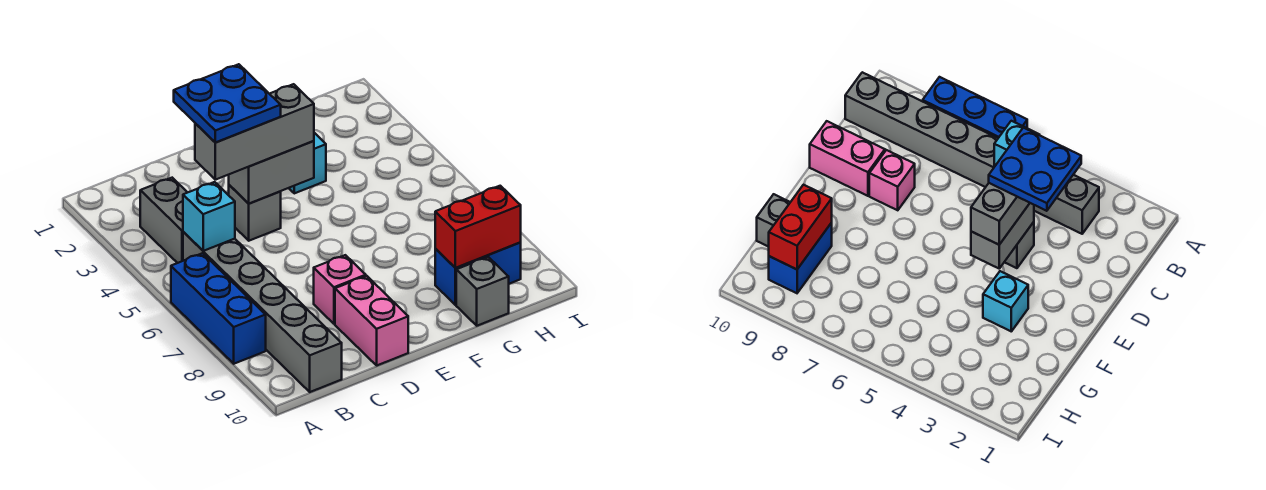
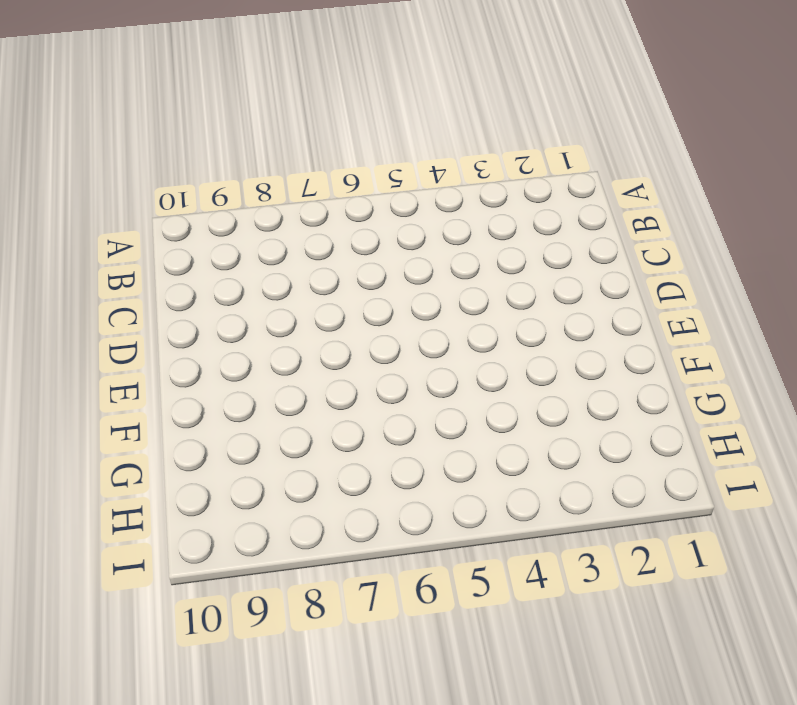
none -> blue brick A6:A8 level 1
none -> grey brick B3:B4 level 1
none -> grey brick B5:B10 level 1

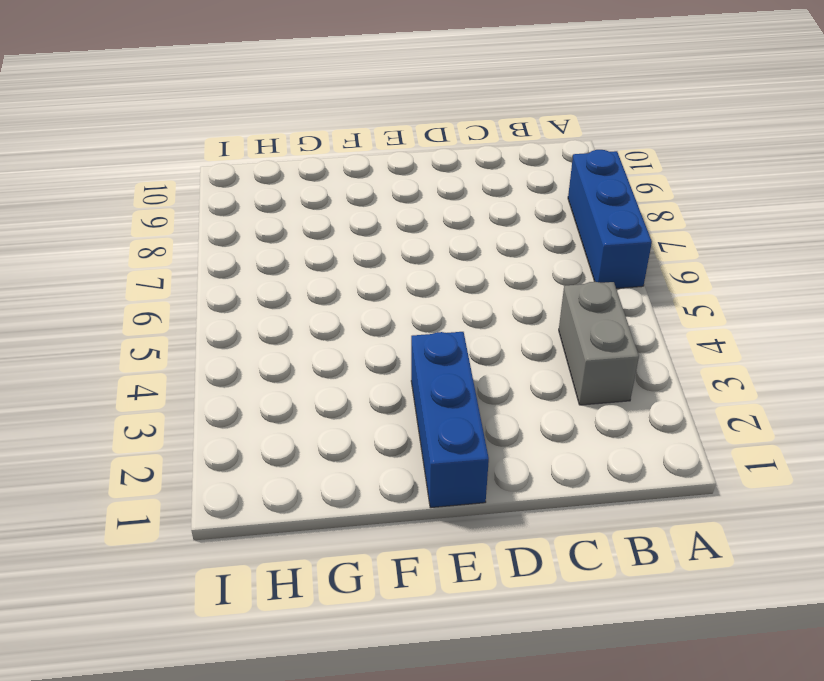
blue brick E1:E3 level 1 -> none
none -> grey brick B5:B10 level 1
none -> grey brick D4 level 1
none -> pink brick D8 level 1

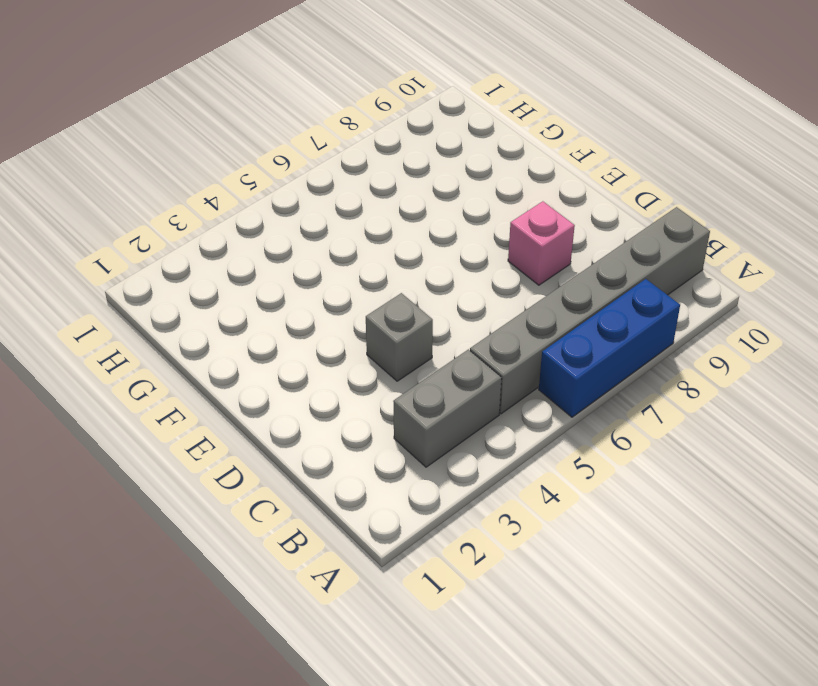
none -> pink brick D9:D10 level 1
none -> cyan brick F3 level 1
none -> blue brick G9:H9 level 1

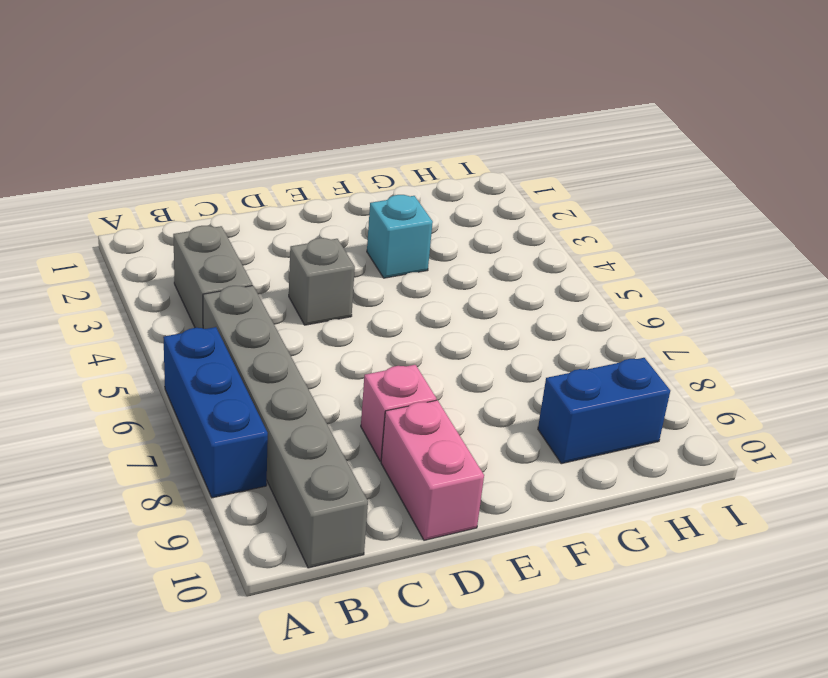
none -> grey brick G10 level 1
none -> cyan brick B5 level 2
none -> grey brick D4:E4 level 2

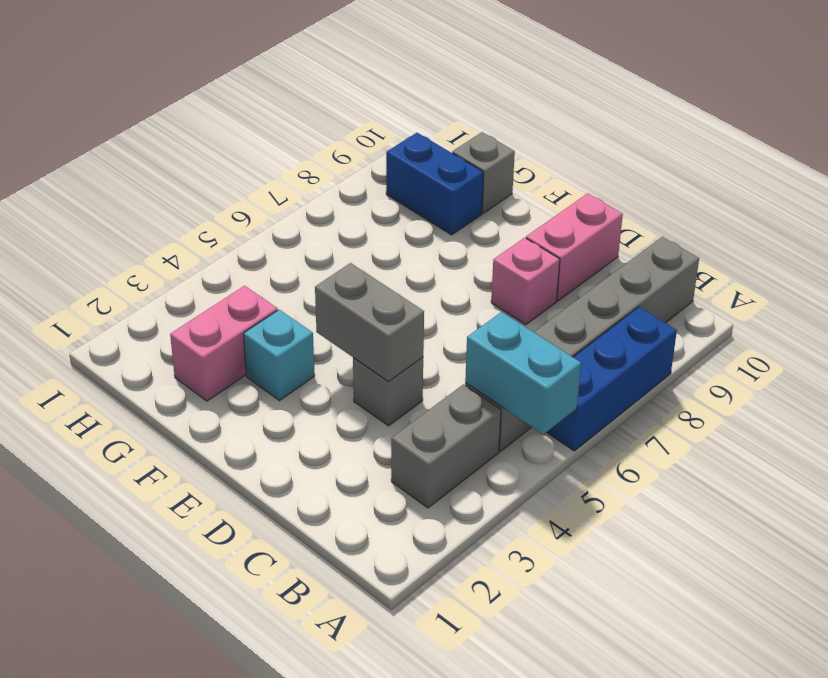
cyan brick A5:B5 level 2 -> cyan brick B5 level 2
pink brick G2:G3 level 1 -> none
none -> red brick G9:H9 level 2
none -> grey brick C4:E4 level 3
none -> blue plate C3:D4 level 4

